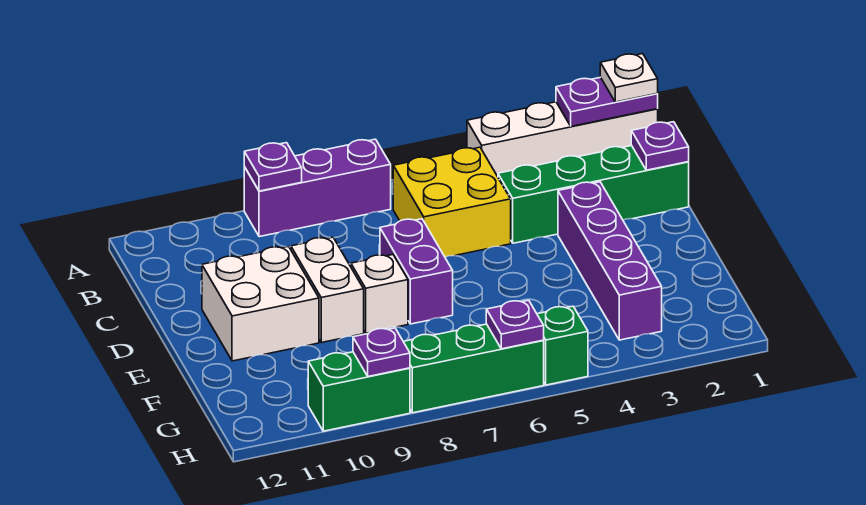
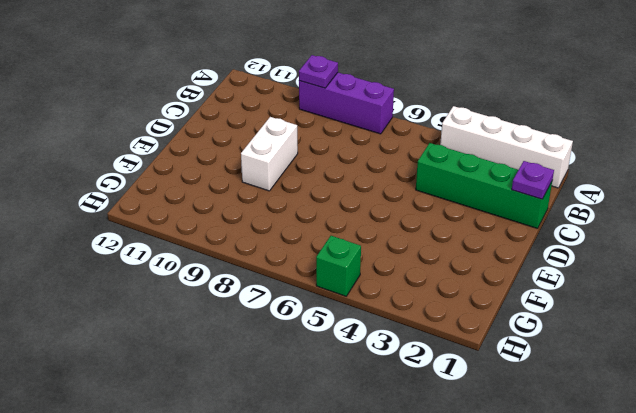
none -> yellow brick B5:C6 level 1
none -> purple brick D3:G3 level 1
none -> purple brick D7:E7 level 1

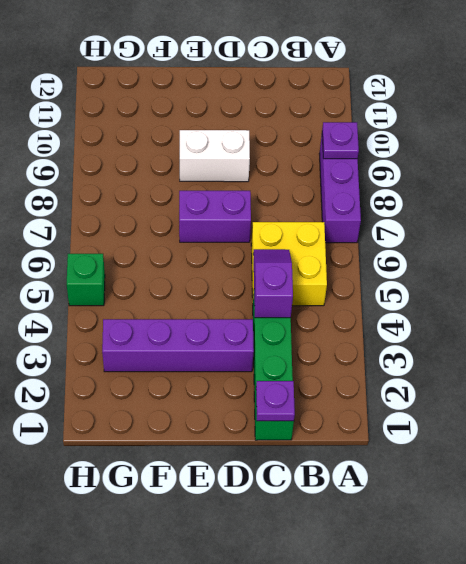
purple slope C4:C5 level 2 top 4 -> none
none -> white brick A1:A4 level 1
none -> white brick D10:E11 level 1
none -> white brick E8 level 1

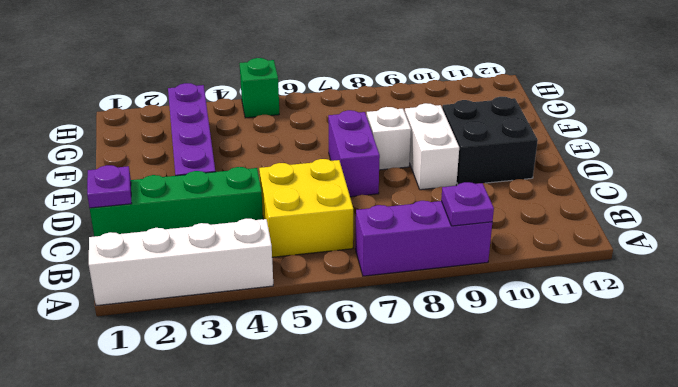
black brick D10:E11 level 1 -> white brick D10:E11 level 1
none -> green brick H6:H8 level 1
none -> green brick H9:H10 level 1
none -> purple plate A1:A2 level 2

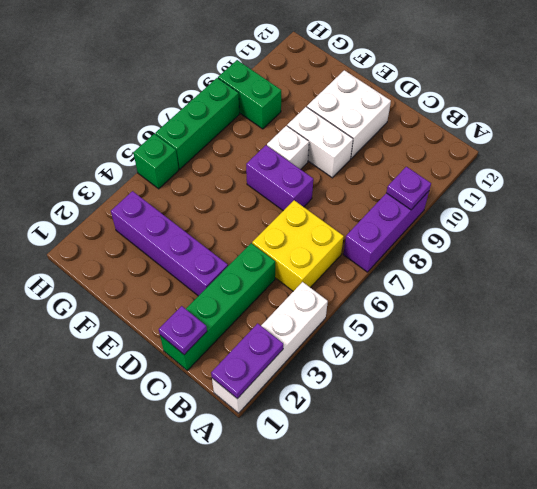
green brick G9:H9 level 1 -> green brick H9:H10 level 1
none -> purple plate H6 level 2
none -> purple plate H9 level 2
none -> white plate A1 level 3

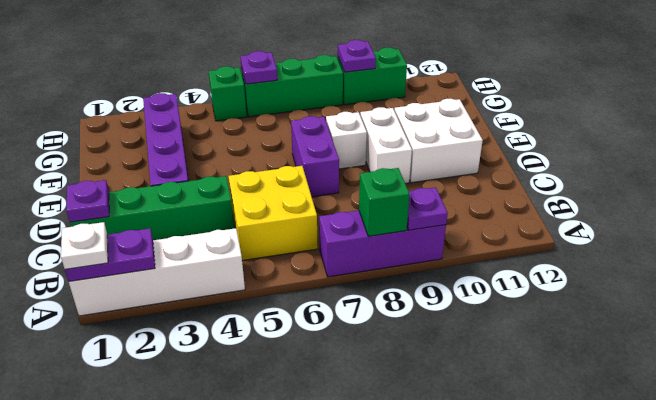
green brick A8 level 2 -> none

